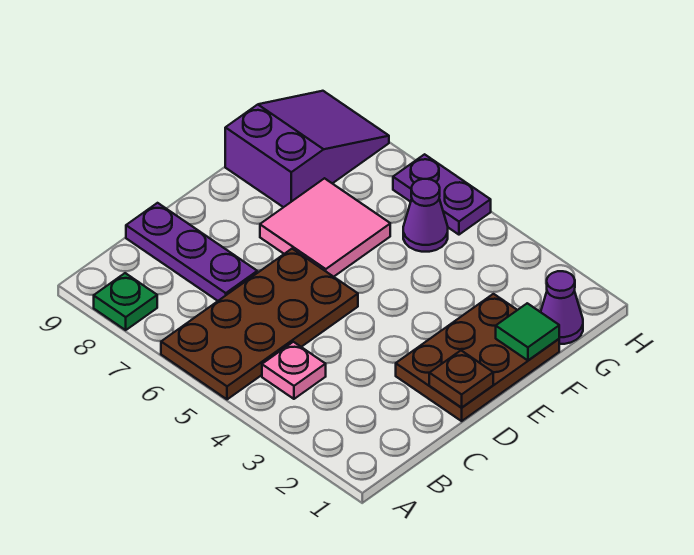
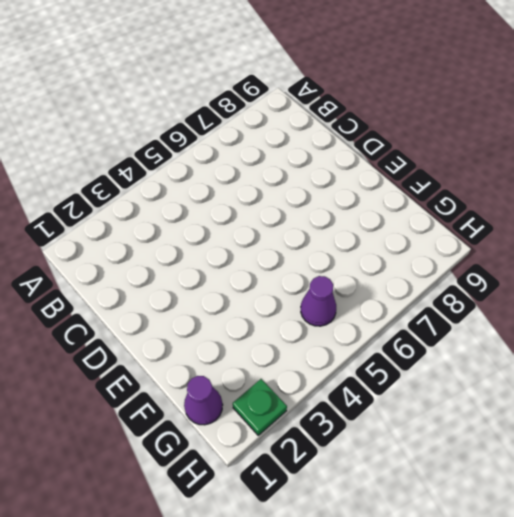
green plate H2 level 1 -> green plate A8 level 1
none -> brown plate A5:D6 level 1
none -> pink plate B4 level 1
none -> purple plate C7:C9 level 1

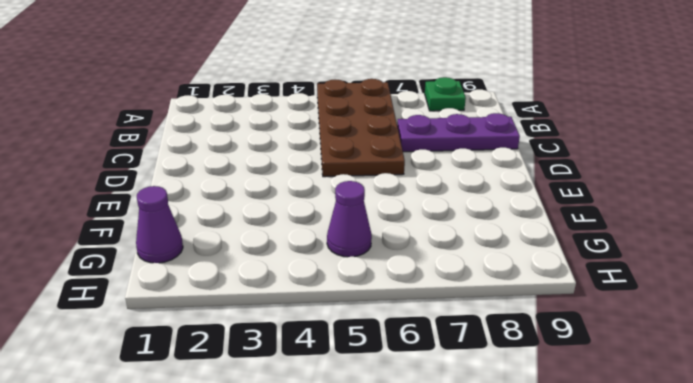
none -> pink plate B4 level 1
none -> brown plate D1:F2 level 1
none -> pink tile E6:F7 level 1

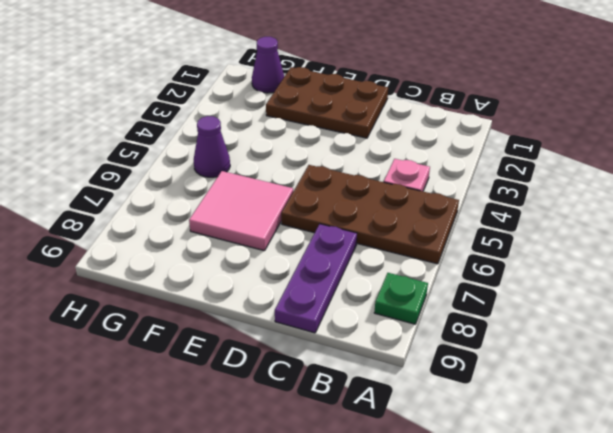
none -> purple slope F8:H9 level 1 top F
none -> purple plate H5:H6 level 1
none -> brown plate D1 level 2

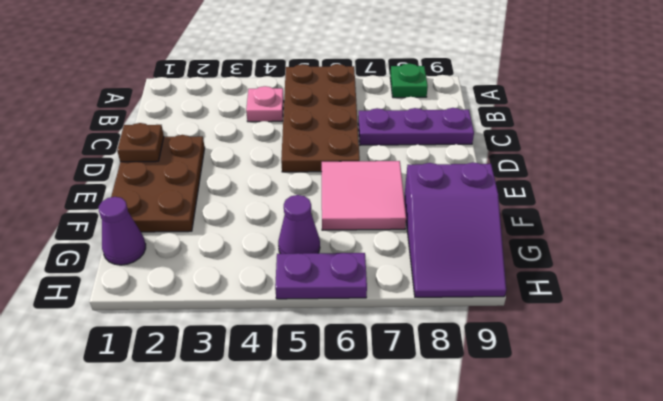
none -> green tile F1 level 2

